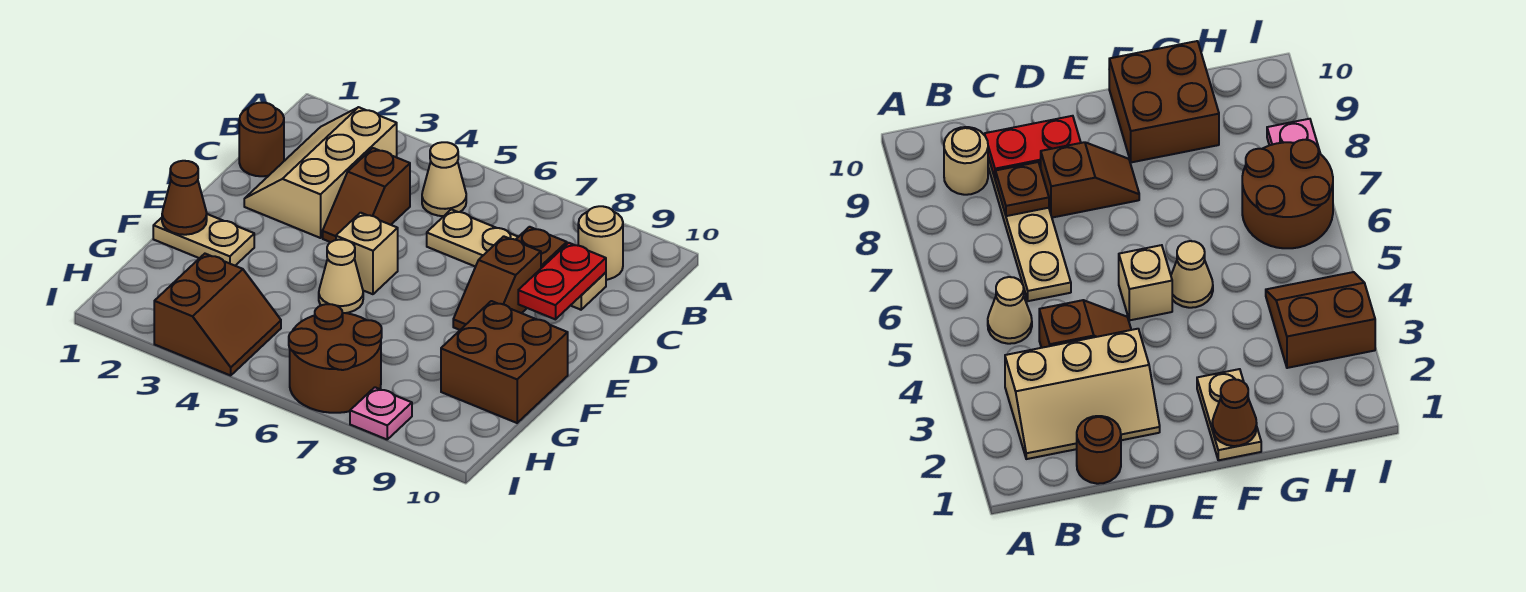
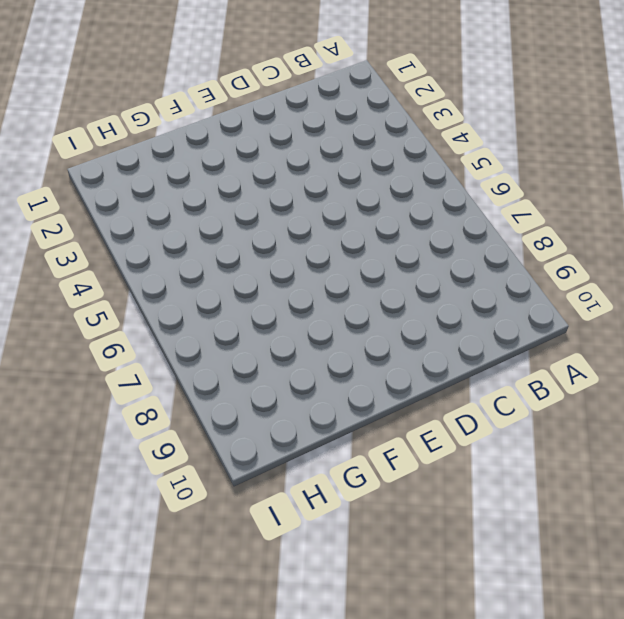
none -> tan slope B2:D3 level 1 top 3
none -> tan cone B5 level 1
none -> tan round brick B9 level 1

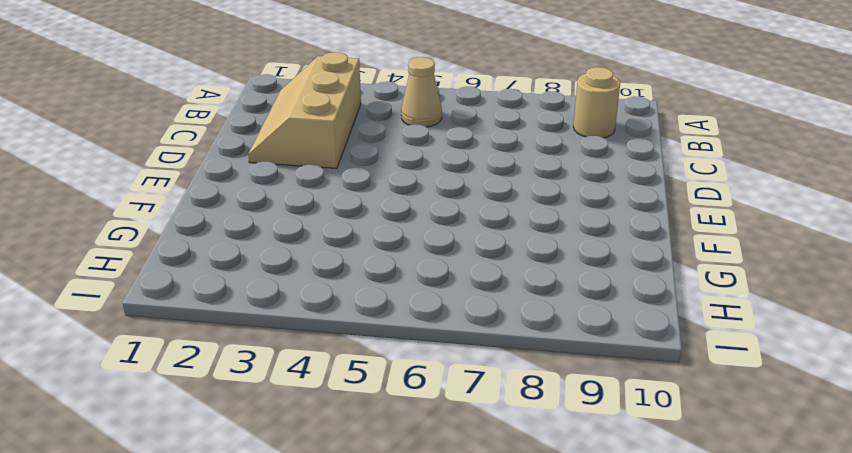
none -> brown round brick C1 level 1
none -> brown slope C4:D4 level 1 top C
none -> tan plate C6:C9 level 1

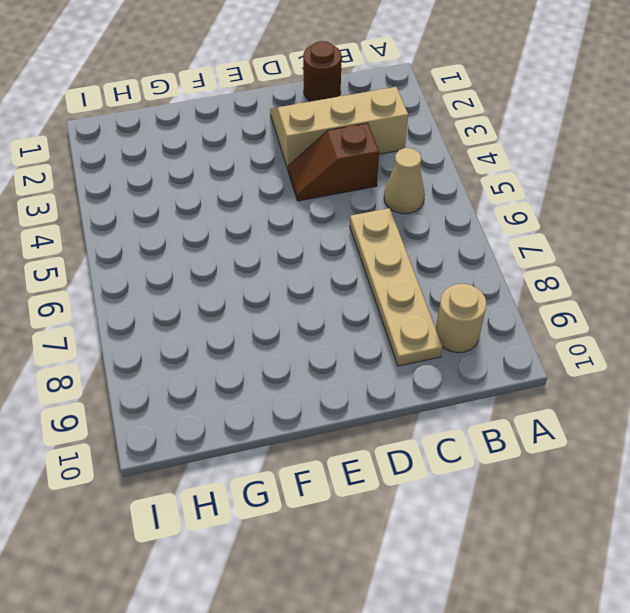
none -> brown slope D8:E8 level 1 top D
none -> tan brick E5 level 1
none -> tan plate F1:F2 level 1

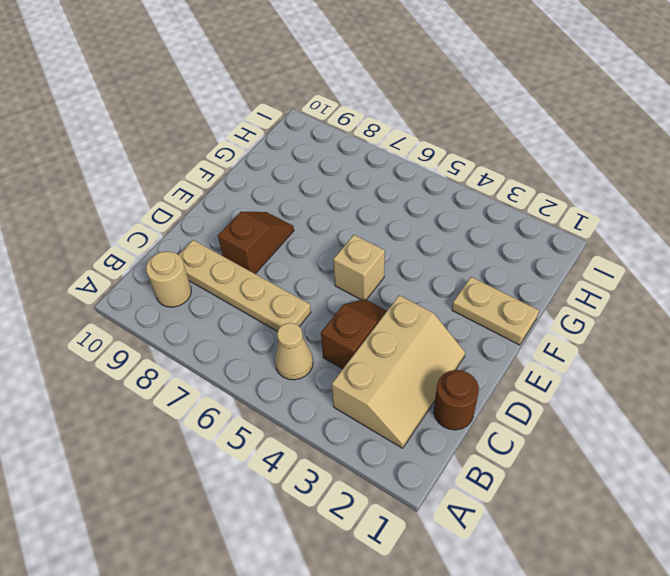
none -> tan cone F5 level 1
none -> brown brick F9:G10 level 1
none -> brown slope H3:I4 level 1 top 3

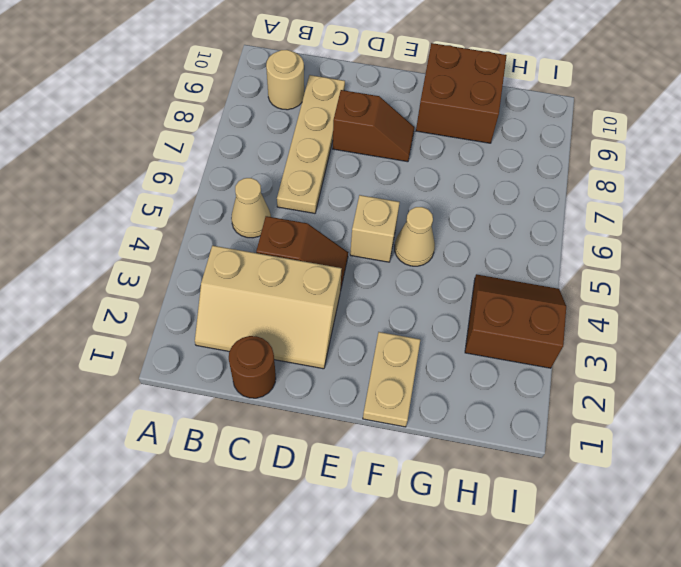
none -> brown round brick H6:I7 level 1
none -> pink plate I8 level 1
none -> brown plate C8 level 2

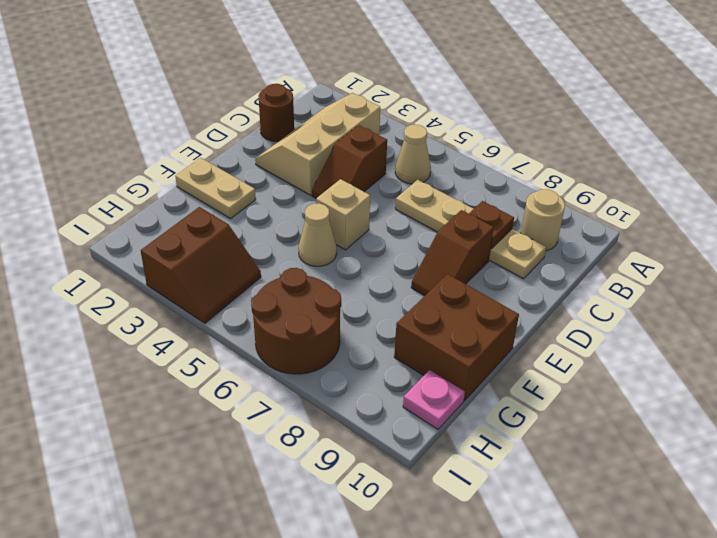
pink plate H10 level 1 -> pink plate I8 level 1
none -> red plate C9:D9 level 2
none -> brown cone F1 level 2

